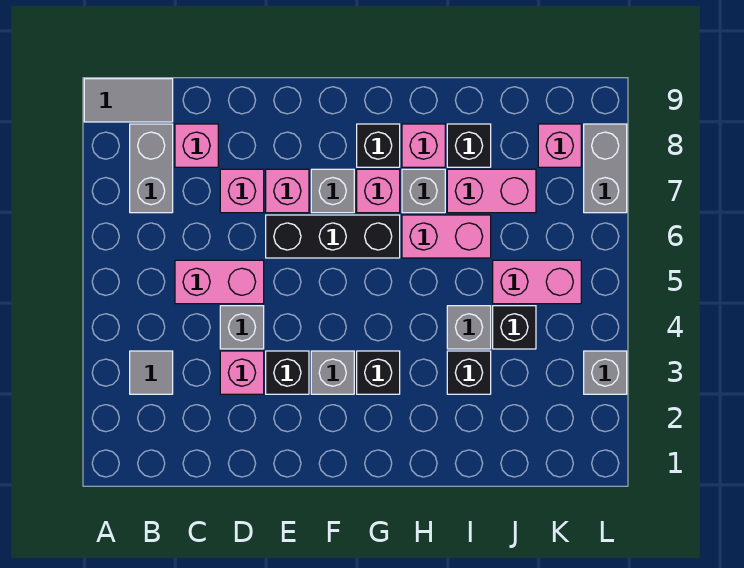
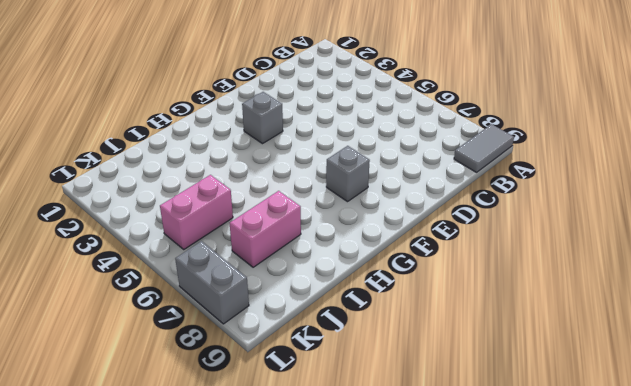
none -> grey tile B3 level 1
none -> grey brick B7:B8 level 1
none -> pink brick C5:D5 level 1

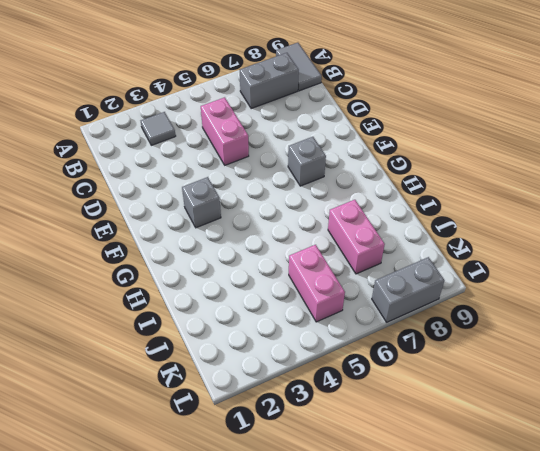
none -> pink brick C8 level 1
none -> pink brick D3 level 1
none -> grey brick D4 level 1

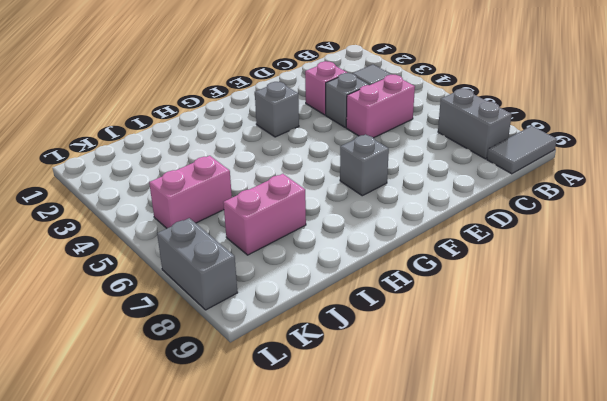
none -> pink brick C8 level 1
none -> pink brick D7 level 1
none -> black brick E3 level 1

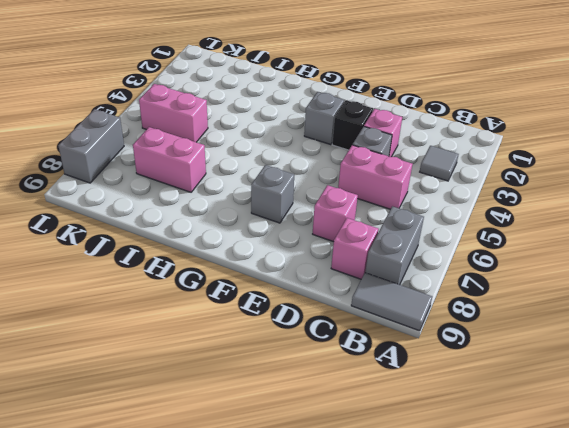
none -> black brick E6:G6 level 1
none -> pink brick E7 level 1
none -> black brick G3 level 1

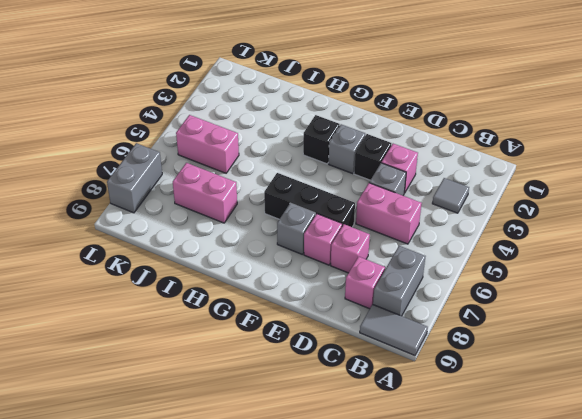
none -> pink brick G7 level 1
none -> black brick G8 level 1
none -> pink brick H6:I6 level 1

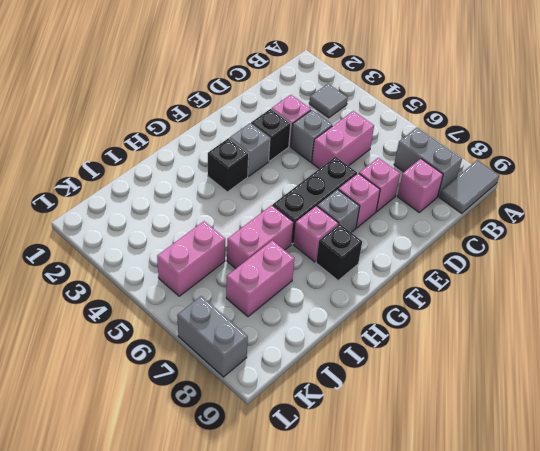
none -> grey brick H7 level 1
none -> pink brick H8 level 1
none -> black brick I3 level 1

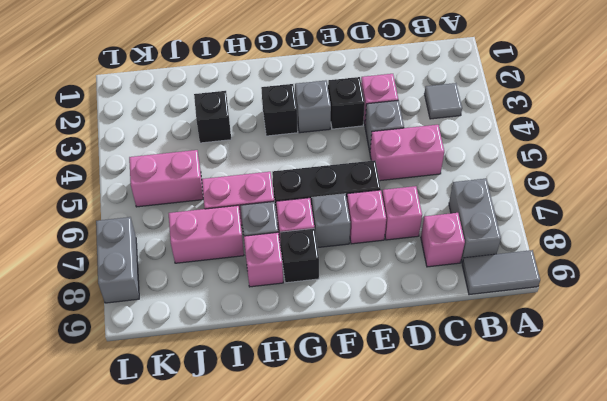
none -> grey brick I4 level 1
none -> black brick I8 level 1
none -> black brick J4 level 1

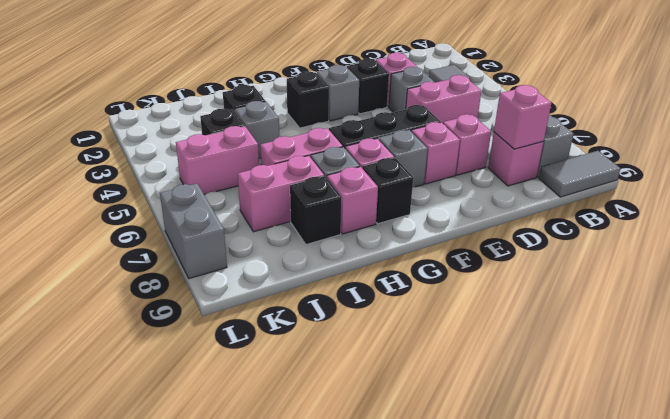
pink brick C8 level 2 -> pink brick K8 level 1
none -> grey brick L3 level 1

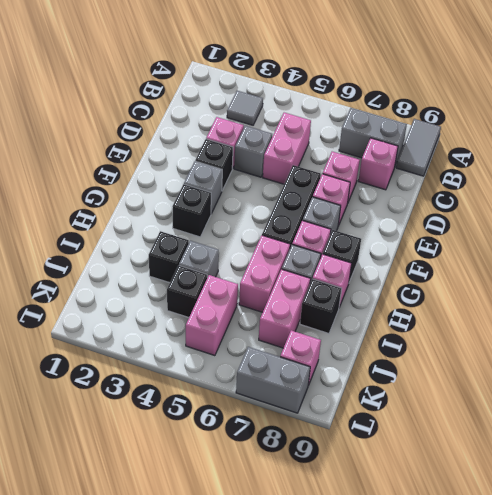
none -> grey brick L3 level 1

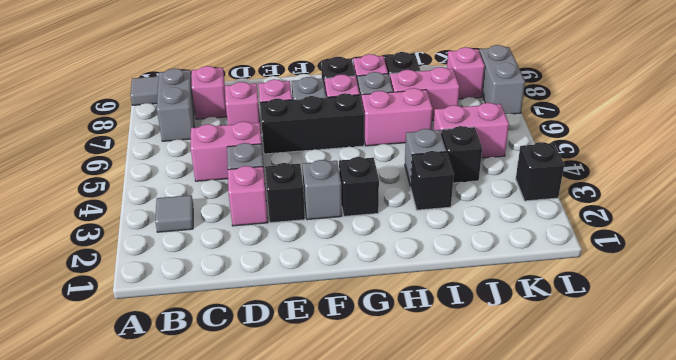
black brick L3 level 1 -> grey brick L3 level 1

